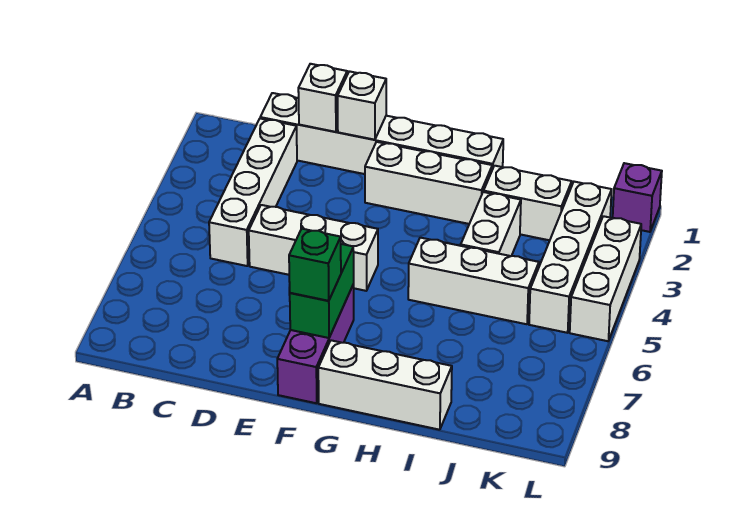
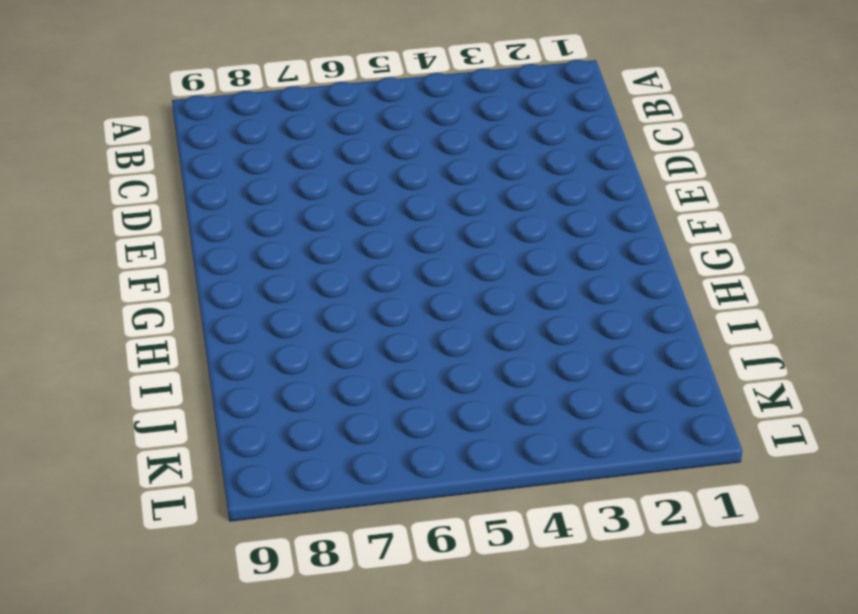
none -> white brick C1:H1 level 1
none -> white brick C2:C5 level 1
none -> white brick D5:F5 level 1

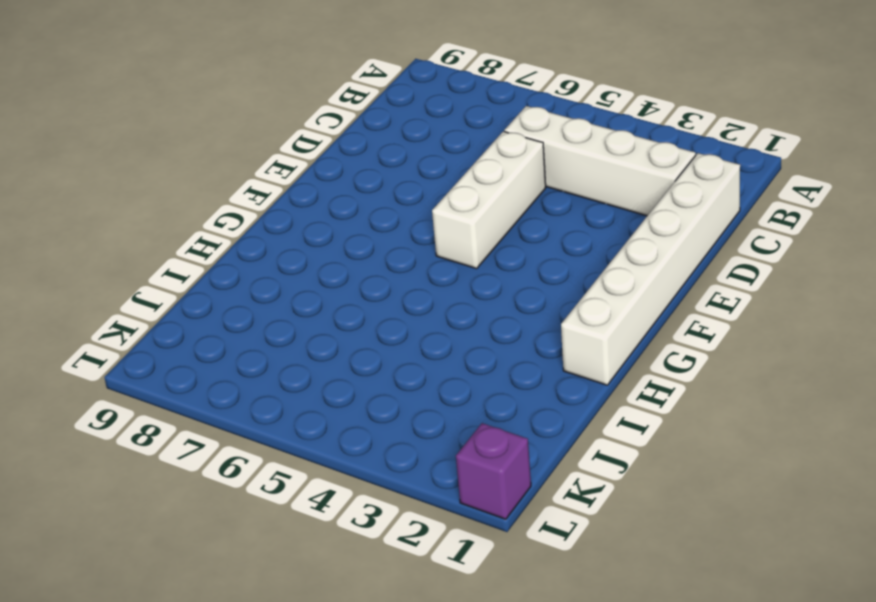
none -> white brick F2:H2 level 1
none -> purple brick F7:F9 level 1
none -> white brick G9:I9 level 1

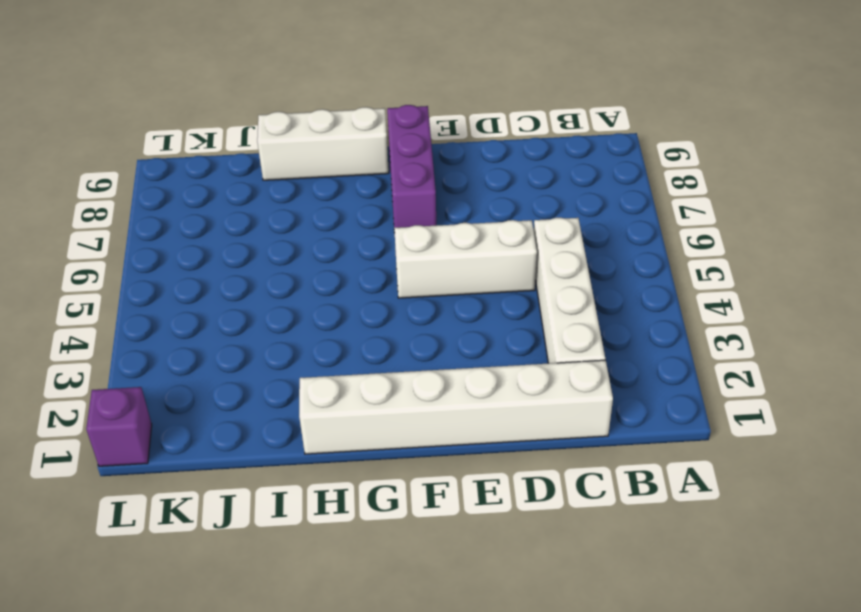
none -> white brick F2:H2 level 1
none -> white brick H5:J5 level 1
none -> white brick I2:J2 level 1

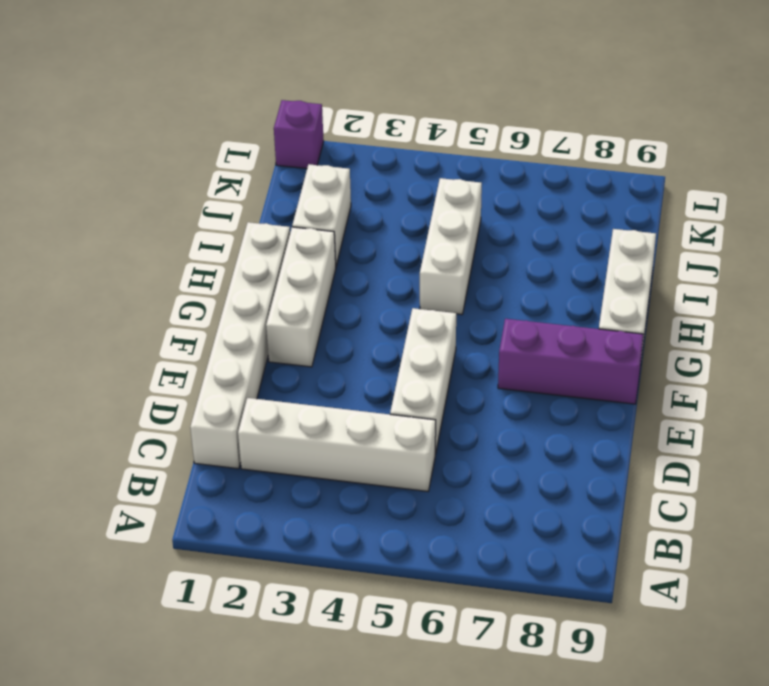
none -> white brick I3:I4 level 1
none -> white brick K2:K5 level 1
none -> white brick L3:L5 level 1

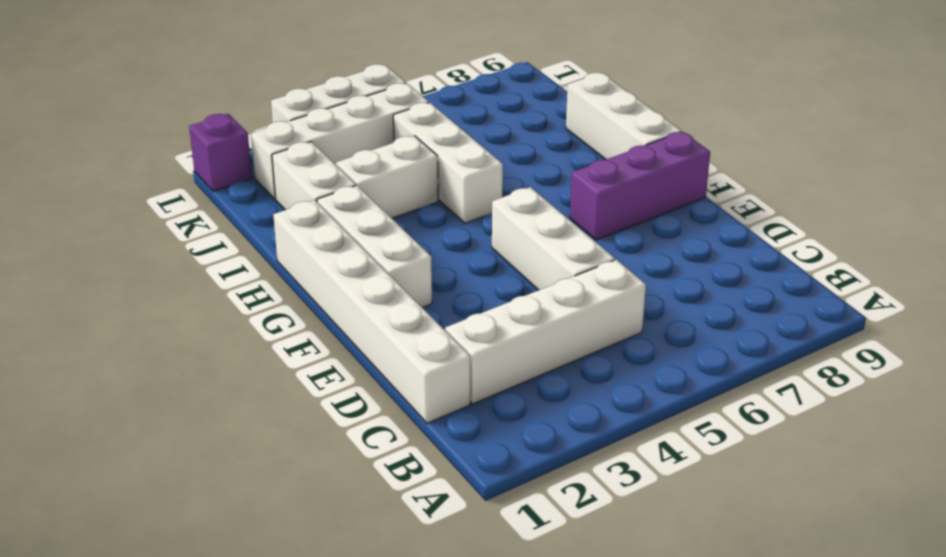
none -> white brick D1 level 2
none -> white brick E1 level 2
none -> green brick F7:F8 level 2

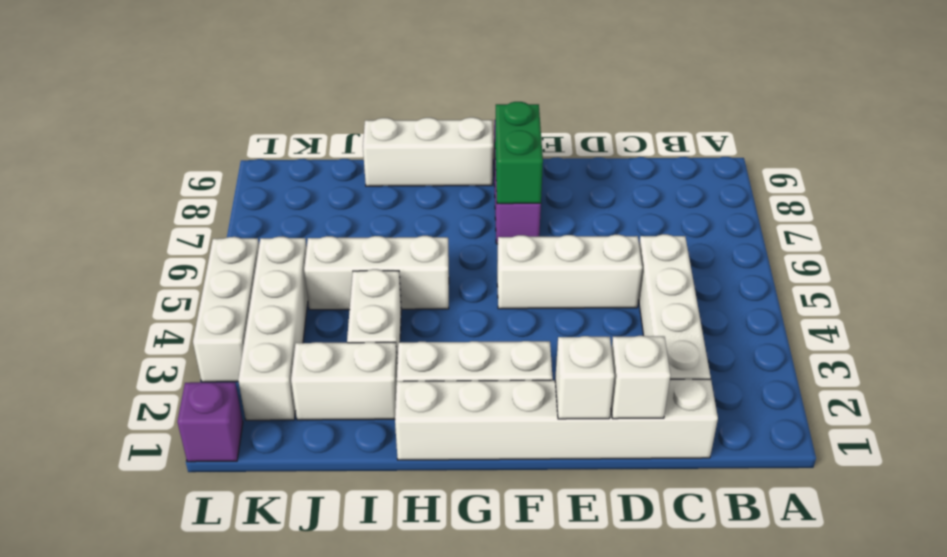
none -> green brick F8 level 3

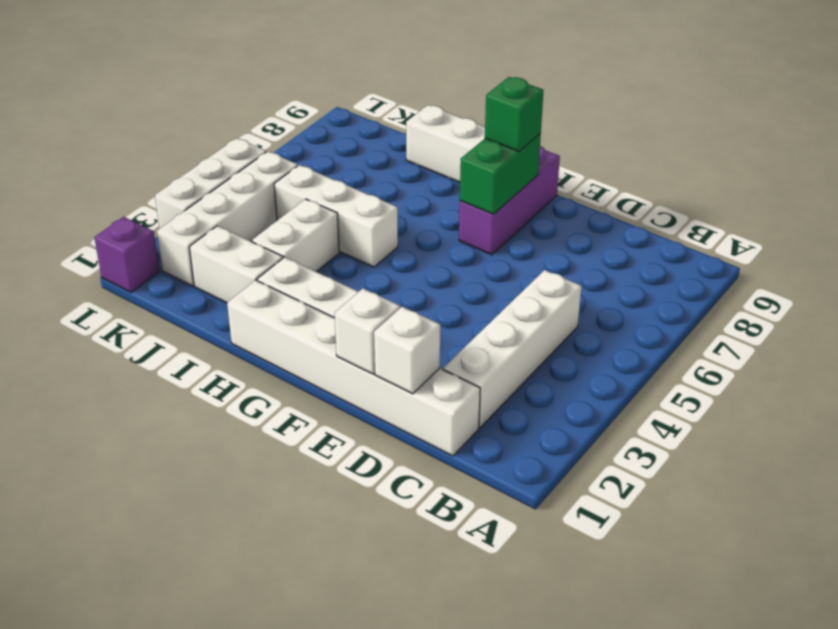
none -> white brick D5:F5 level 1

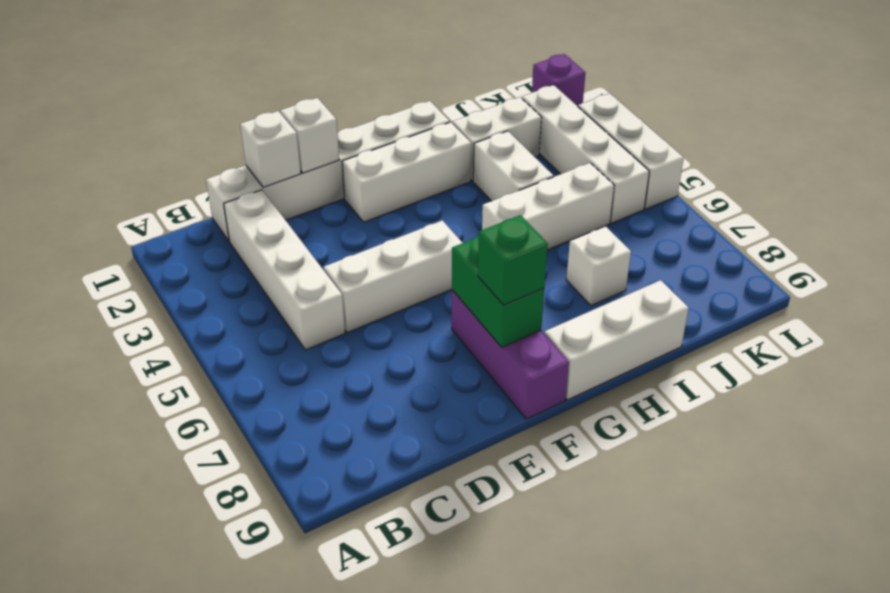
white brick I7 level 1 -> none

